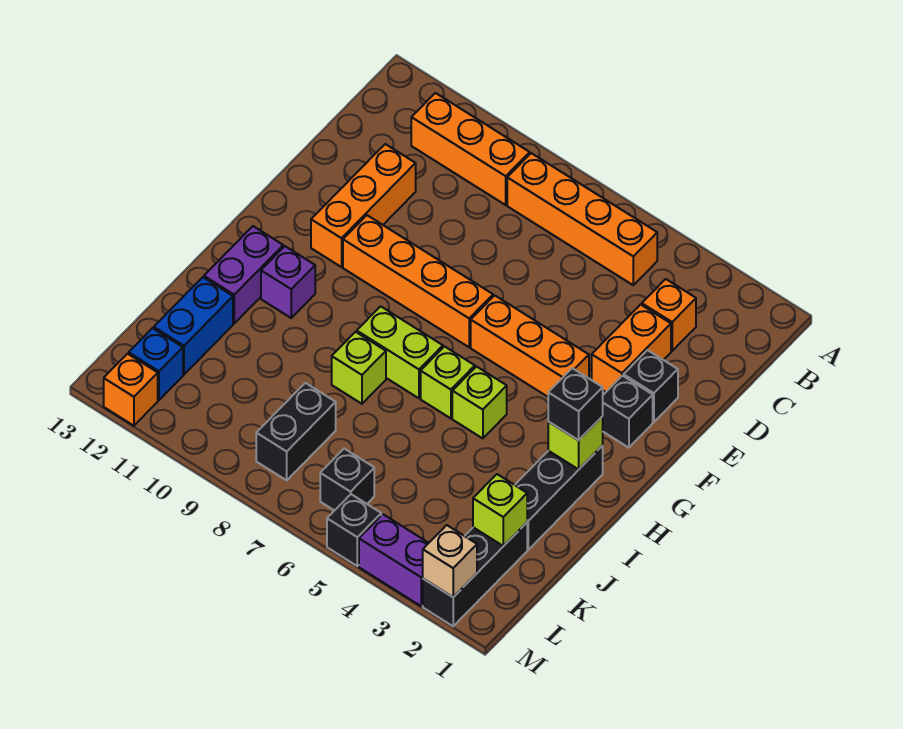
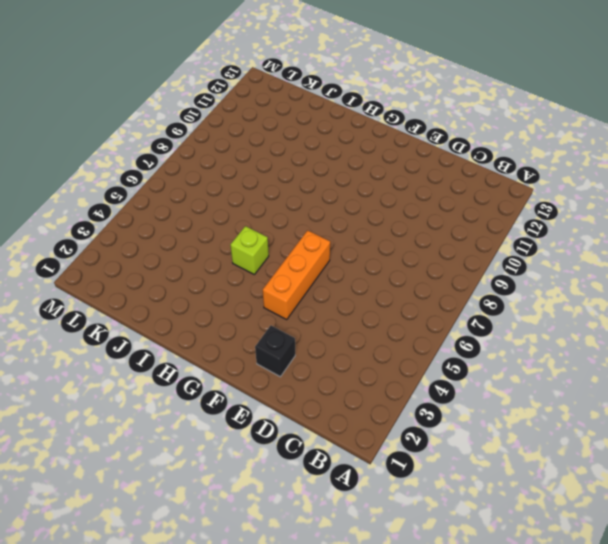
none -> orange brick B5:B8 level 1
none -> orange brick B9:B11 level 1
none -> orange brick C3 level 1

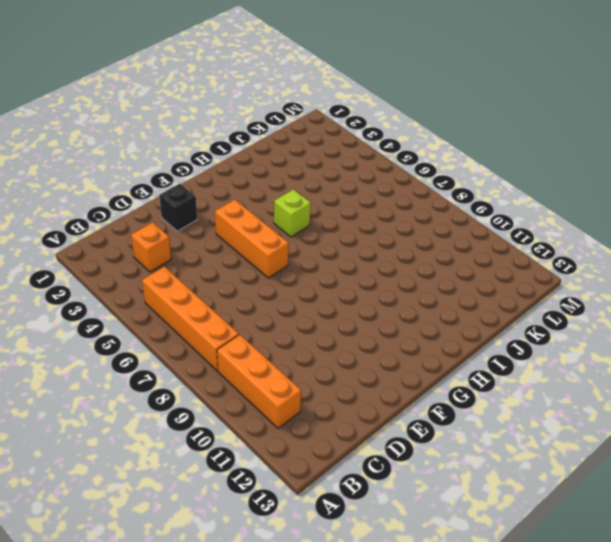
none -> orange brick D3:E3 level 1
none -> orange brick D11:F11 level 1
none -> black brick F2 level 1

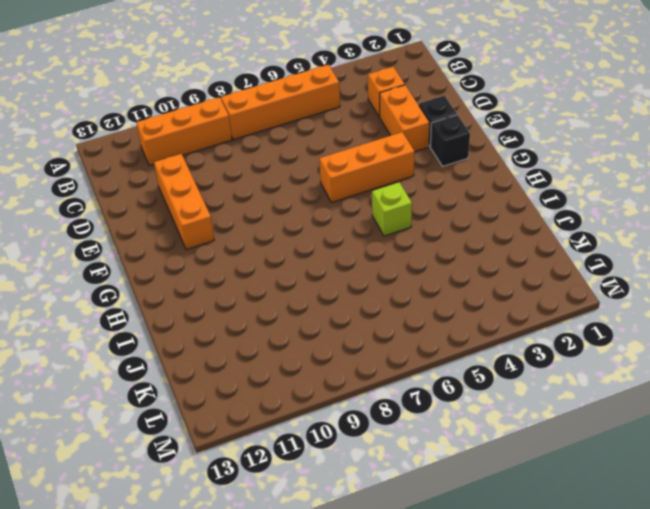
none -> orange brick F7:F10 level 1
none -> black brick H2:J2 level 1
none -> lime brick H6 level 1

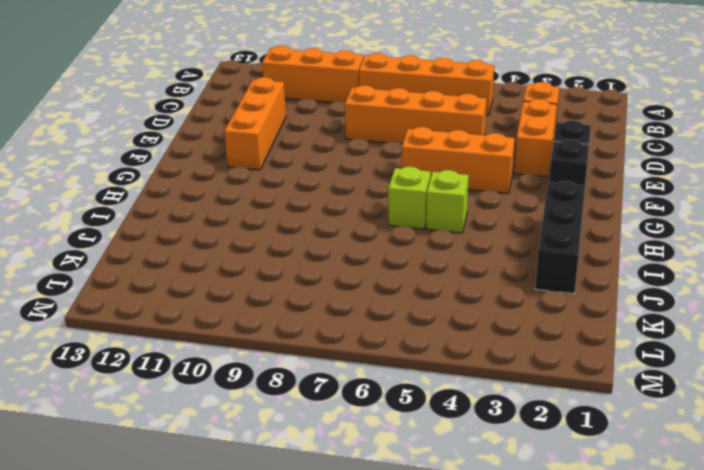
orange brick D5:D8 level 1 -> orange brick F7:F10 level 1
none -> lime brick H7:H8 level 1
none -> purple brick H11 level 1
none -> purple brick H12:I12 level 1

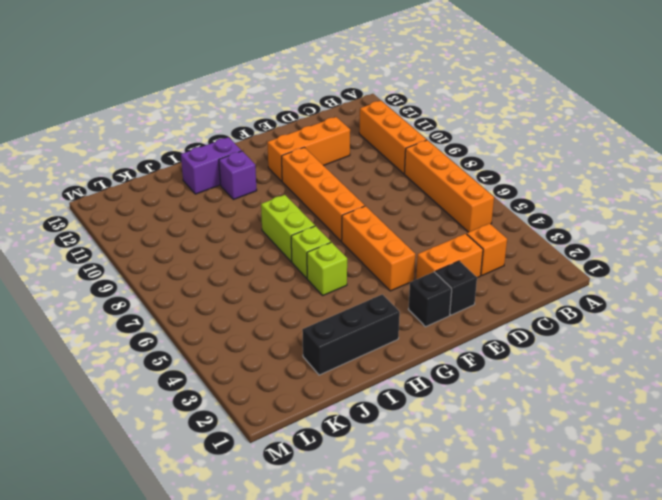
none -> lime brick I8 level 1
none -> blue brick J12:K12 level 1
none -> black brick K2:M2 level 1

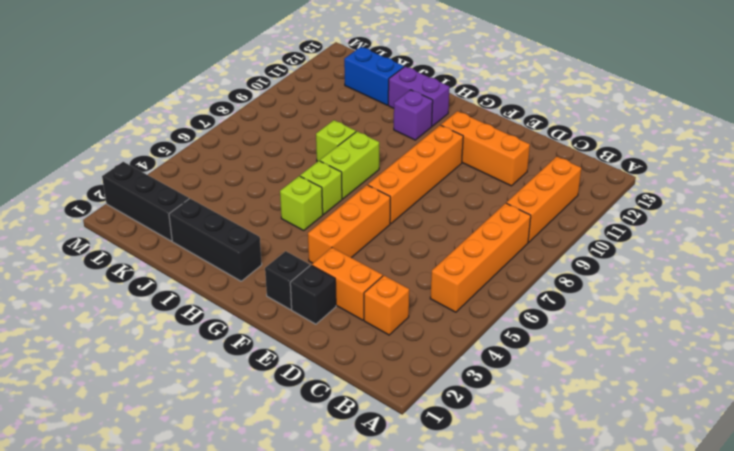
none -> black brick K8:L8 level 1
none -> black brick L6 level 1
none -> blue brick L12 level 1

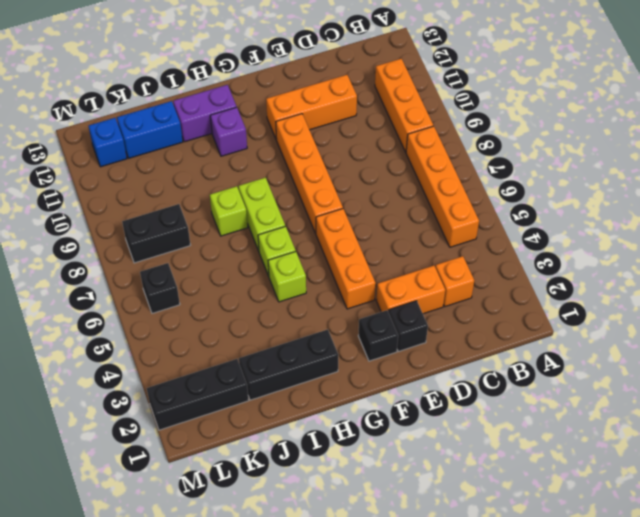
none -> purple brick M3:M4 level 1
none -> black brick M5 level 1
none -> orange brick M12 level 1

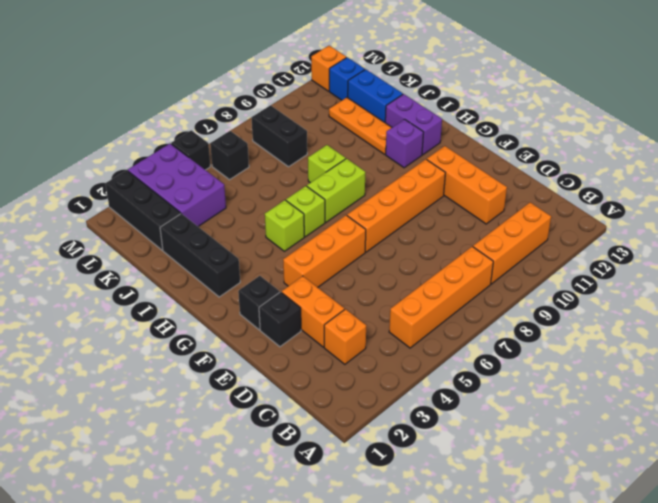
orange plate I11:K11 level 1 -> none
purple brick K3:M4 level 1 -> purple brick M3:M4 level 1
none -> lime brick H2 level 2
none -> lime brick K2 level 2
none -> tan brick M2 level 2

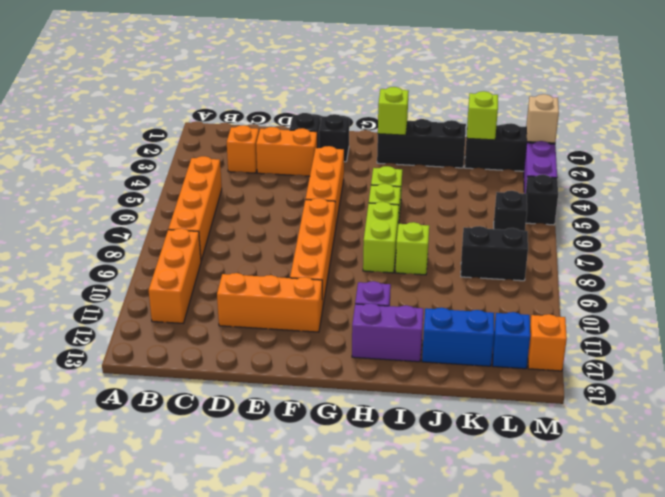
none -> black brick H2 level 3

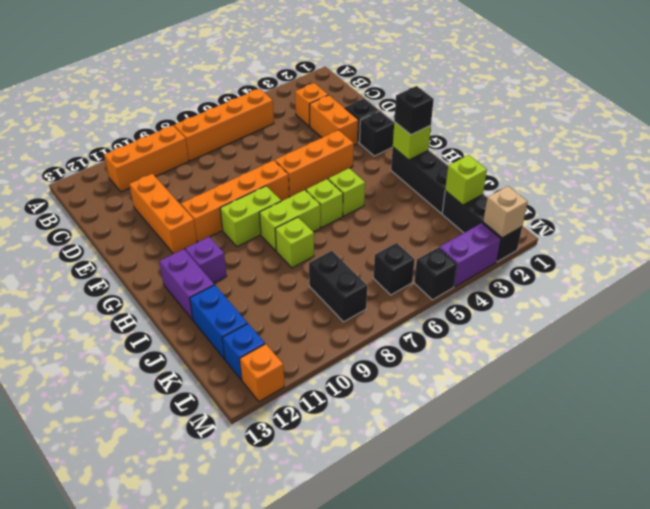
lime brick G8:G9 level 1 -> none

